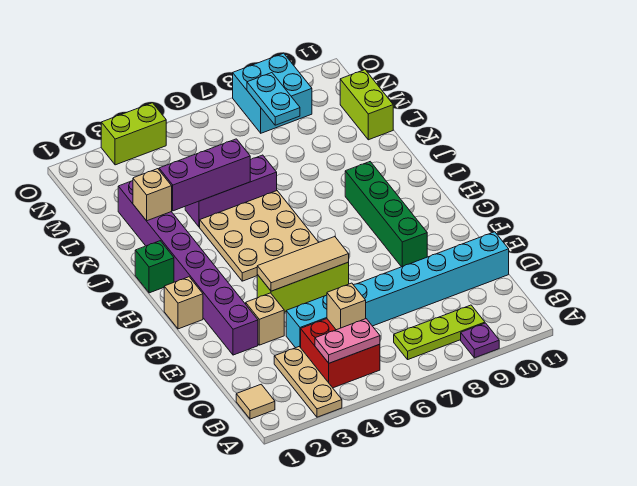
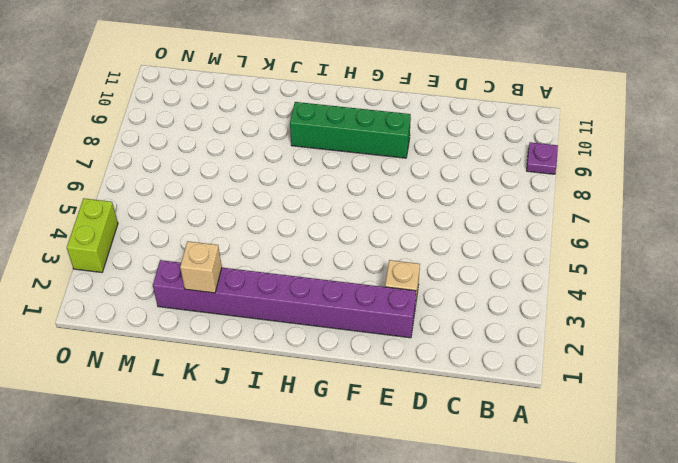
none -> tan plate A3:C3 level 1
none -> tan tile B1 level 1
none -> red brick B4:C5 level 1

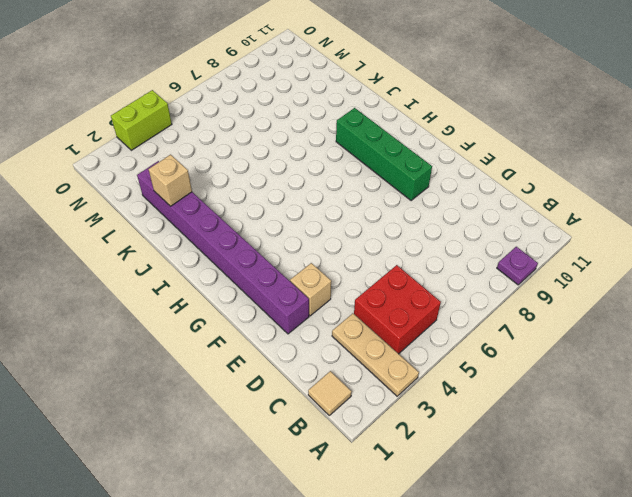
none -> lime plate B7:B9 level 1
none -> cyan brick D4:D11 level 1
none -> lime brick F4:F6 level 1

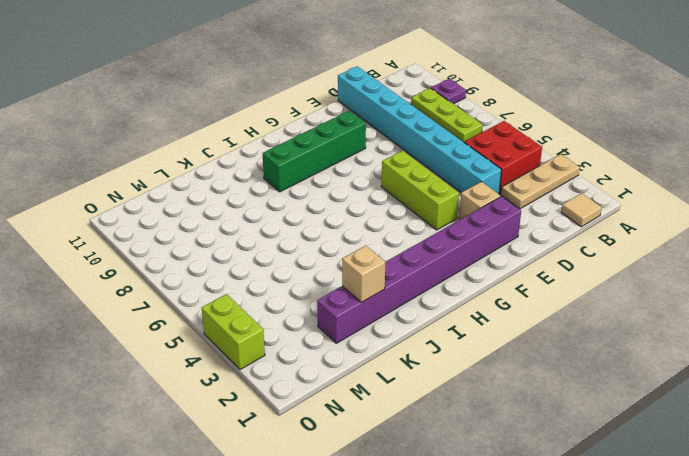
none -> tan brick G1 level 1
none -> tan plate H4:J6 level 1
none -> green brick I1 level 1

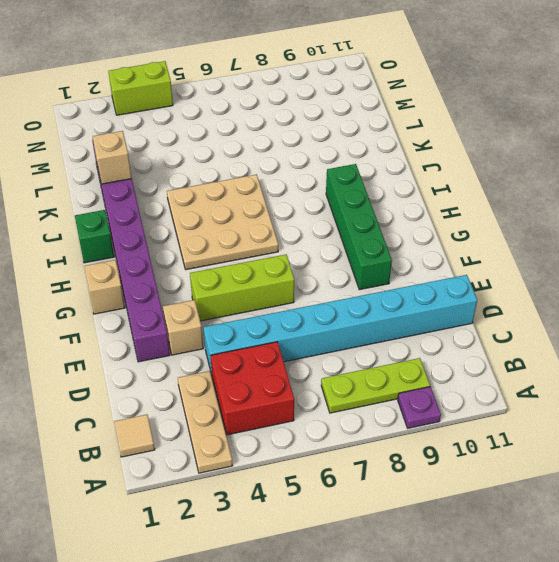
none -> purple brick K4:K6 level 1
none -> lime brick L11:M11 level 1
none -> cyan brick N8:O9 level 1

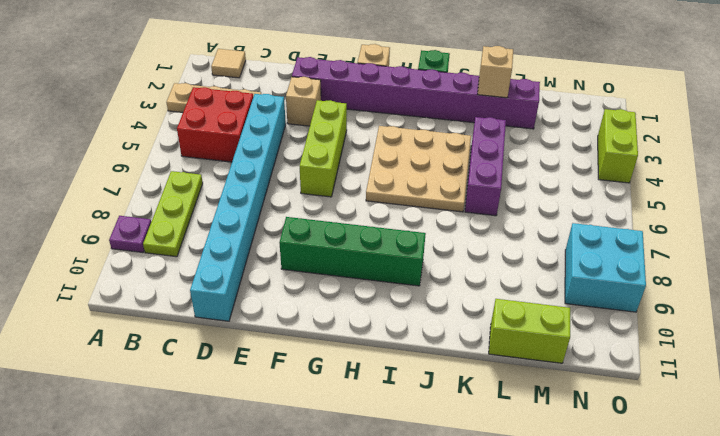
none -> pink plate B4:B5 level 2
none -> tan brick C5 level 2
none -> tan tile F4:F6 level 2

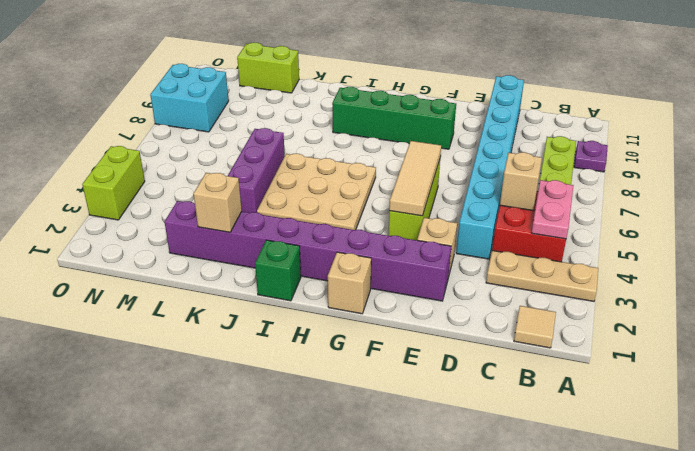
none -> purple brick K3:K5 level 2
none -> cyan plate M8:N8 level 2

